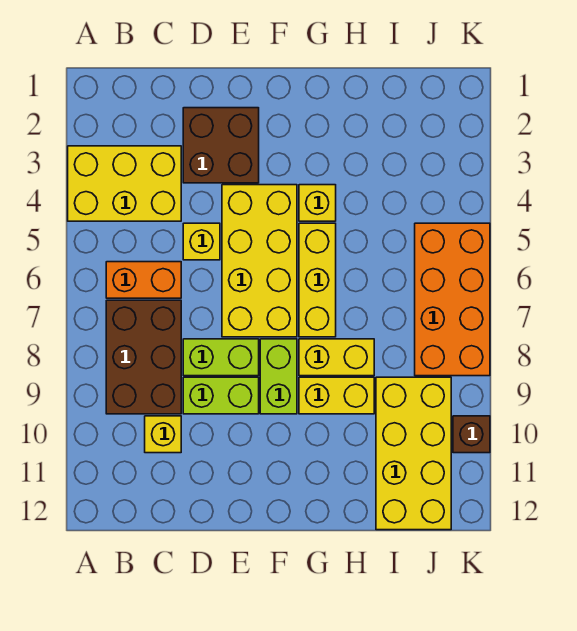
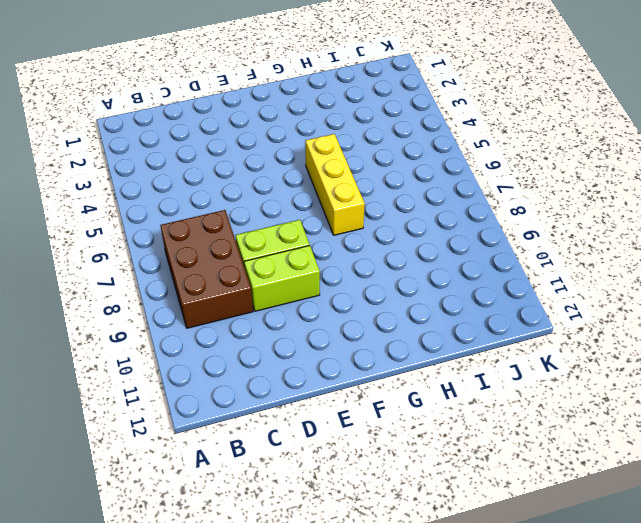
none -> yellow brick A3:C4 level 1
none -> orange brick B6:C6 level 1
none -> yellow brick C10 level 1

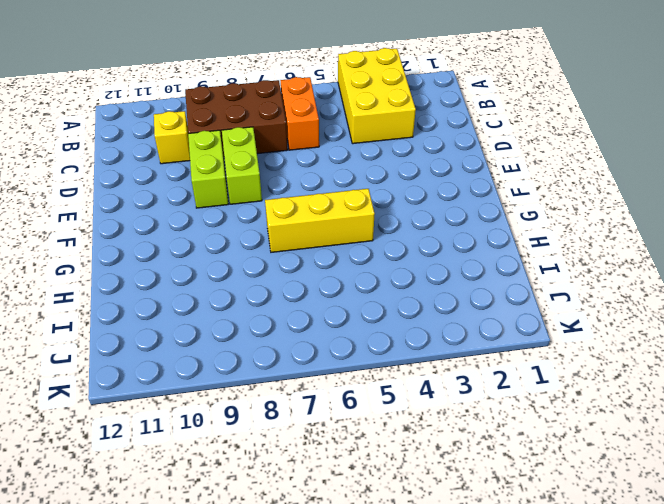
none -> brown brick D2:E3 level 1
none -> yellow brick D5 level 1
none -> yellow brick E4:F7 level 1

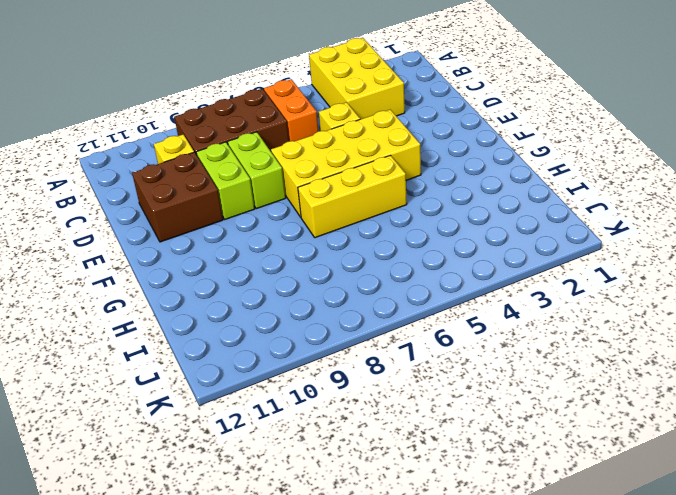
brown brick D10:E11 level 1 -> brown brick D2:E3 level 1
none -> lime brick F8:F9 level 1
none -> yellow brick G4 level 1
none -> yellow brick G8:H8 level 1

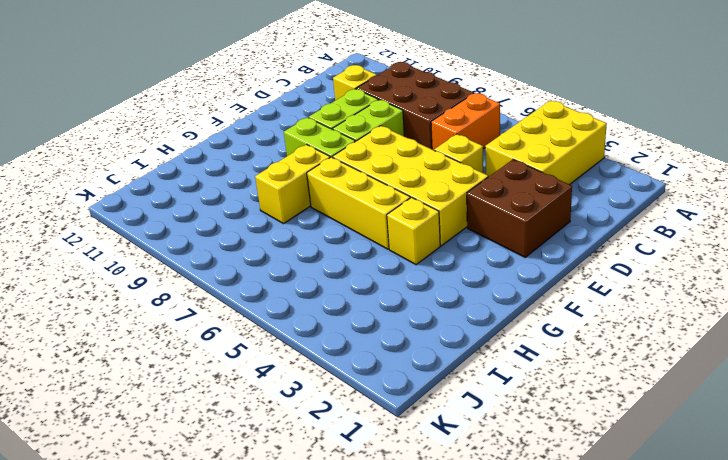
none -> yellow brick G9:H9 level 1
none -> yellow brick I9:J12 level 1
none -> orange brick J5:K8 level 1

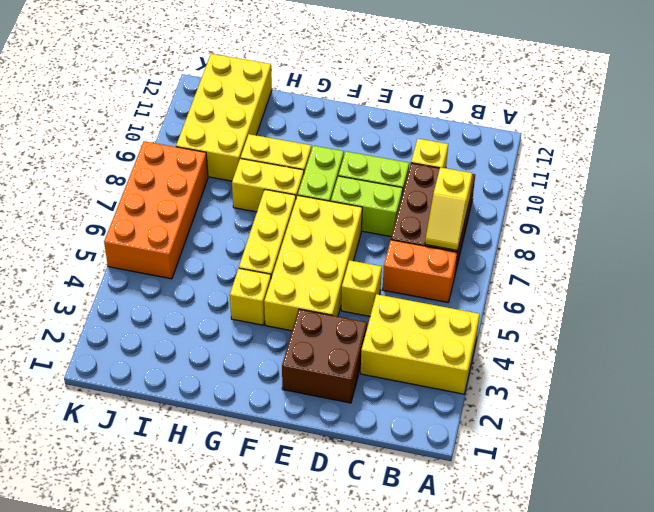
yellow slope B7:B8 level 2 top 8 -> none
none -> brown brick K10 level 1

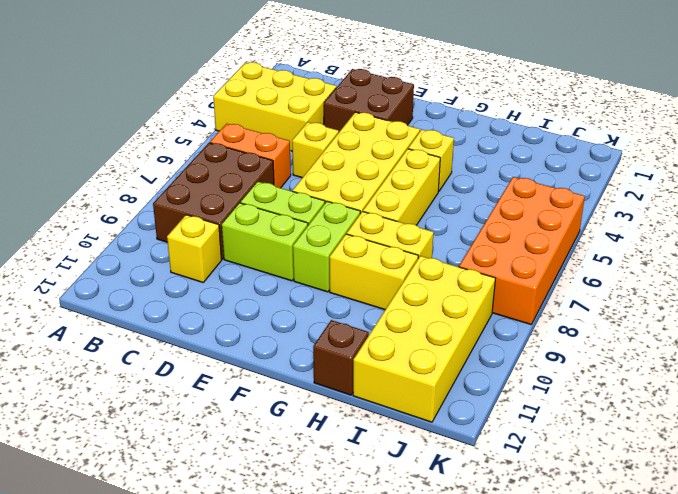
brown brick H12 level 1 -> brown brick K10 level 1

